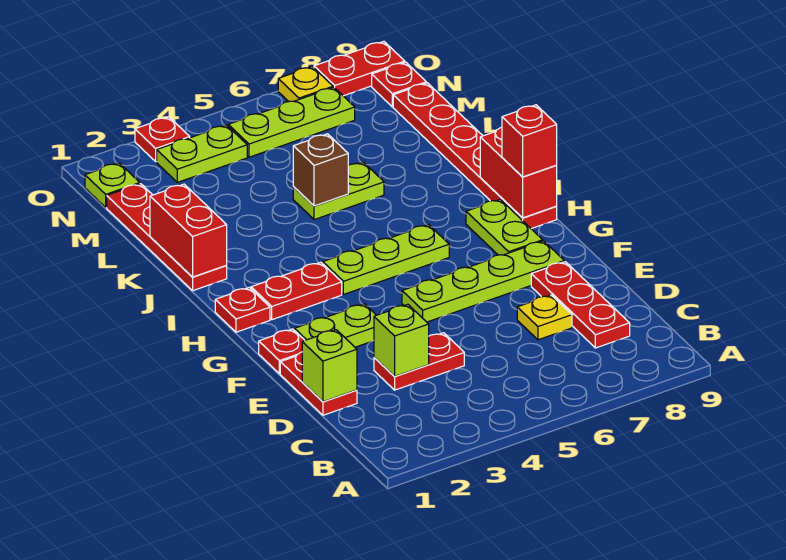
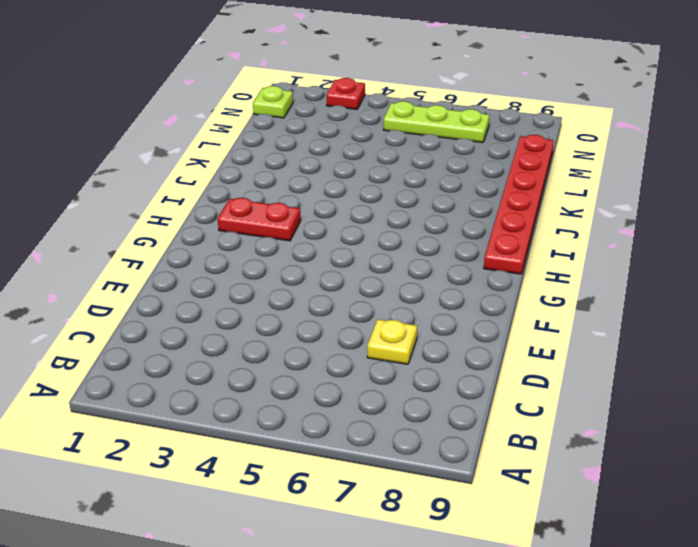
none -> red plate C8:E8 level 1
none -> red plate D1:E1 level 1
none -> red plate D3:D4 level 1

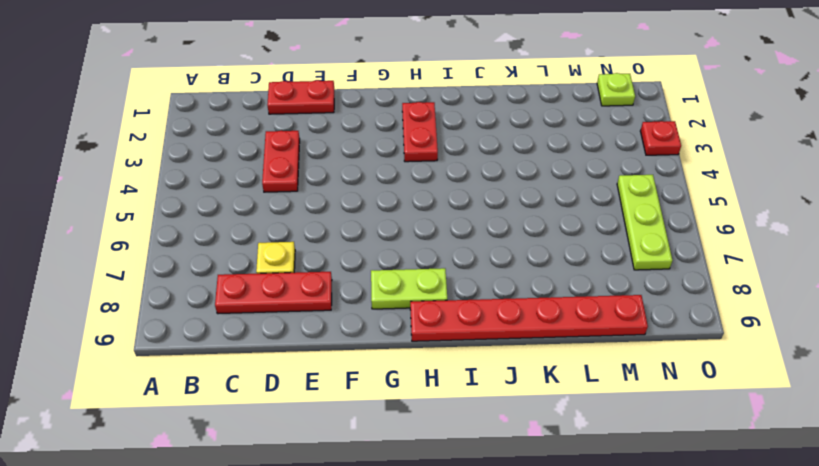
none -> red plate F1 level 1
none -> lime plate F2:F3 level 1
none -> lime plate F5:F8 level 1

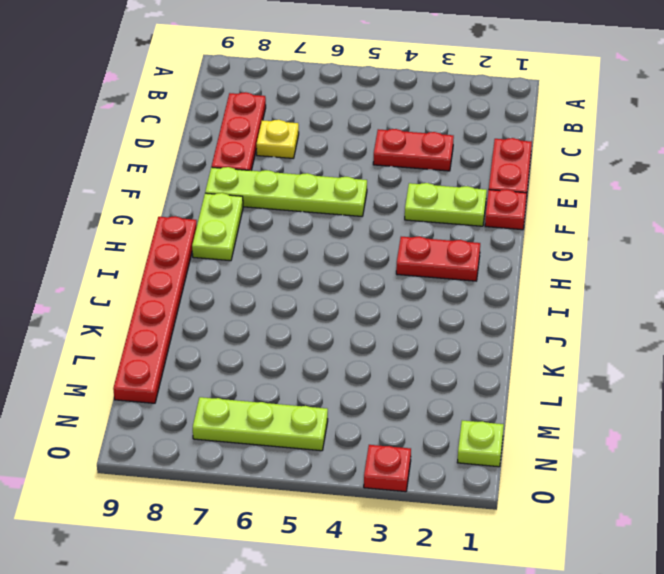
none -> red plate H1 level 1
none -> lime plate H4:H6 level 1
none -> red plate J1:M1 level 1

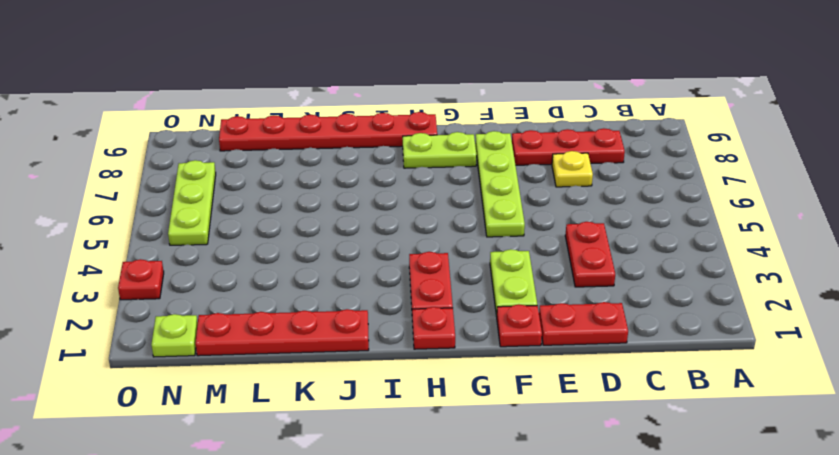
none -> lime plate H4:H6 level 1
none -> lime plate K5:K6 level 1
none -> lime plate N3:N4 level 1

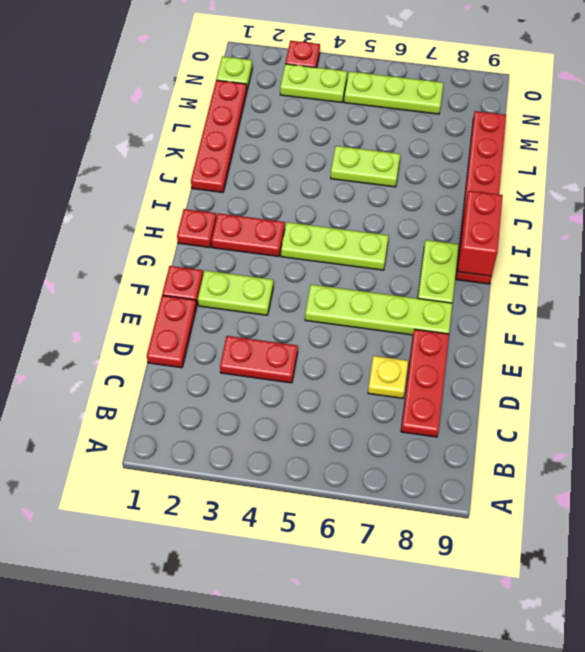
none -> red plate N9 level 1
none -> yellow plate O7 level 1
none -> red plate O8:O9 level 1

